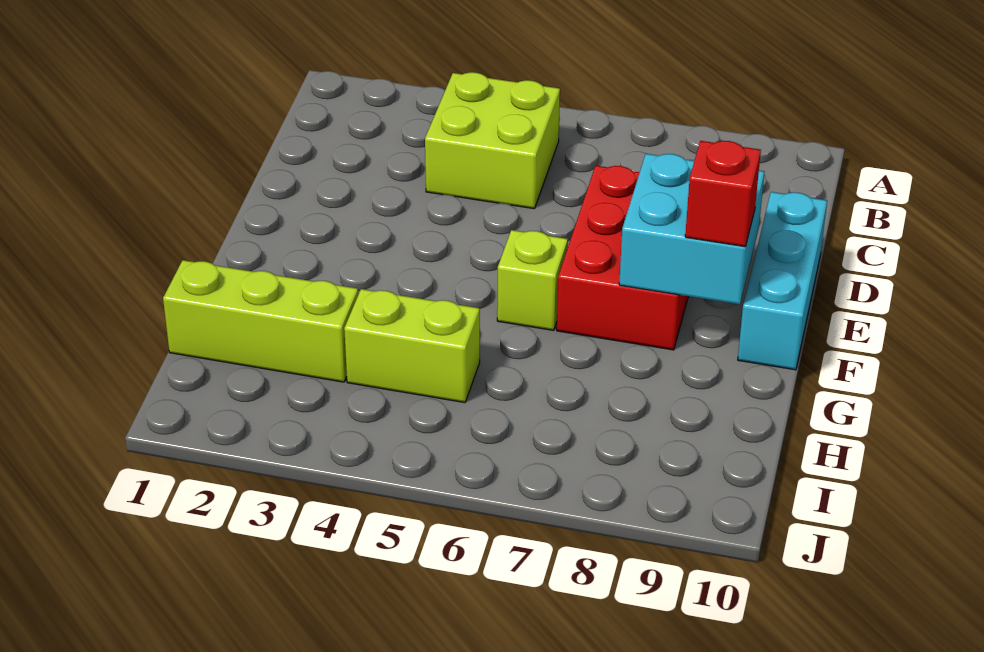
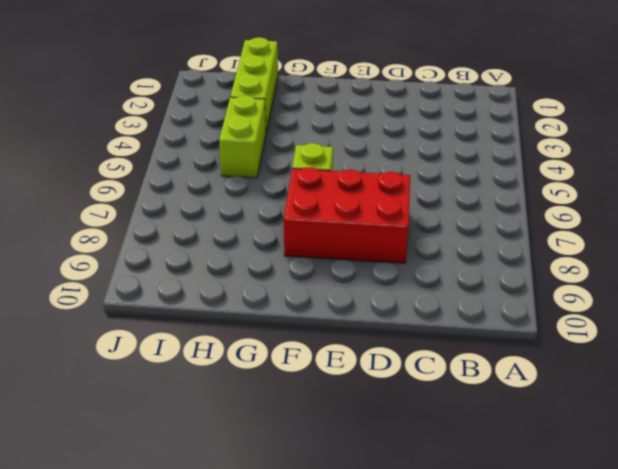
none -> lime brick B4:C5 level 1
none -> cyan brick D10:F10 level 1

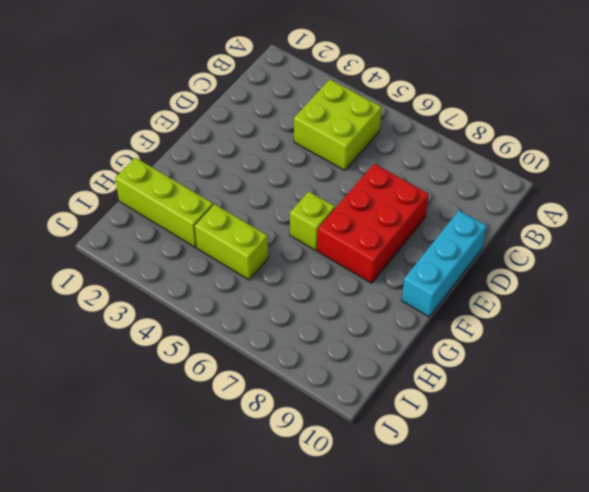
none -> cyan brick E8:F9 level 2
none -> red brick F9 level 3

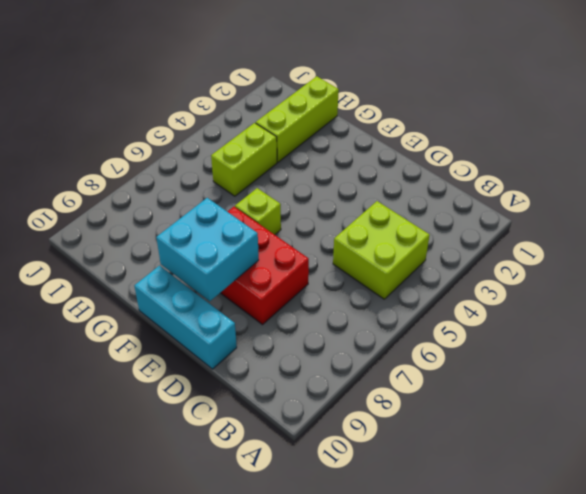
none -> red brick F9 level 3

